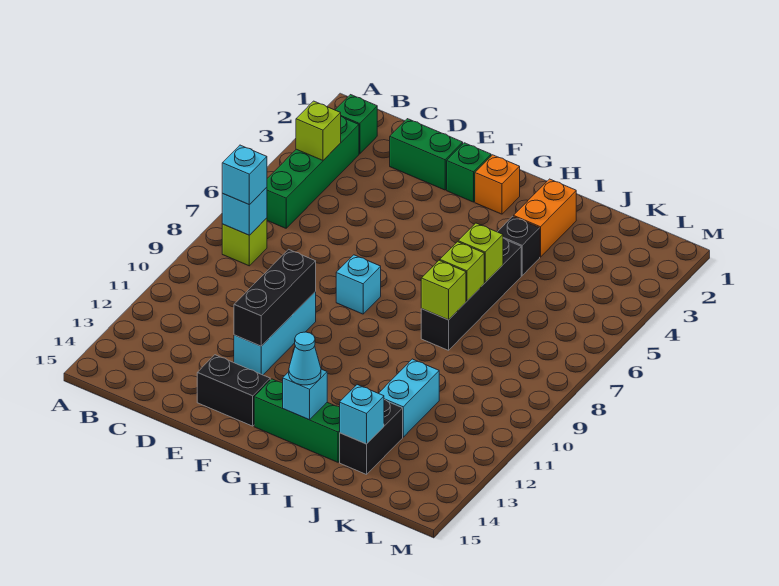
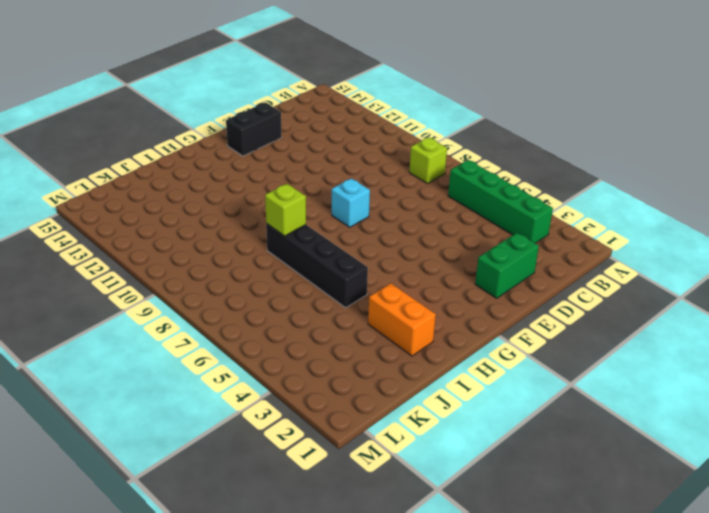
none -> green brick B2 level 1
none -> cyan brick E10:E12 level 1
none -> green brick F2 level 1

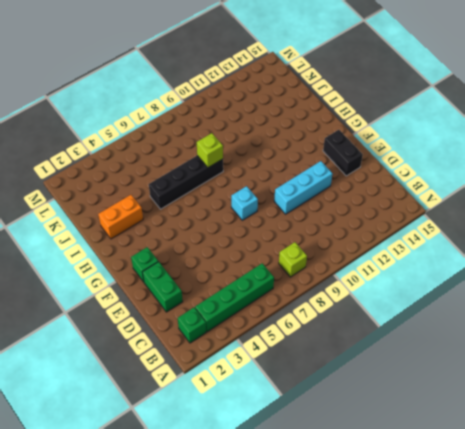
none -> orange brick G2 level 1
none -> green brick G14:I14 level 1
none -> black brick I4 level 1

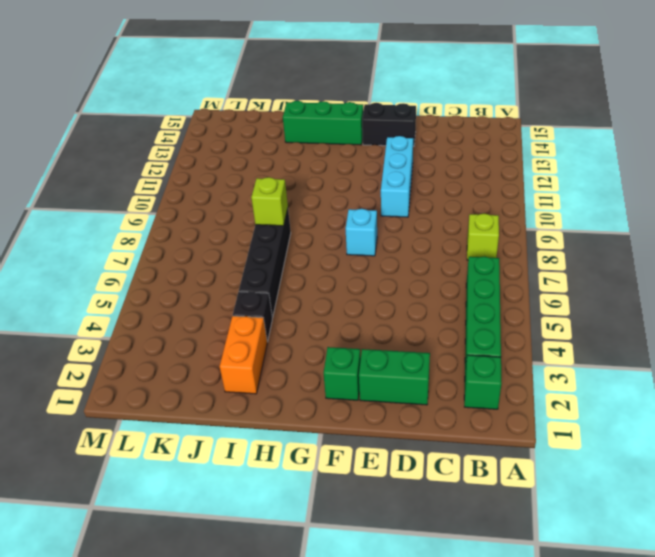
none -> orange brick G2 level 1
none -> cyan brick J11:J12 level 1
none -> black brick J13:J14 level 1

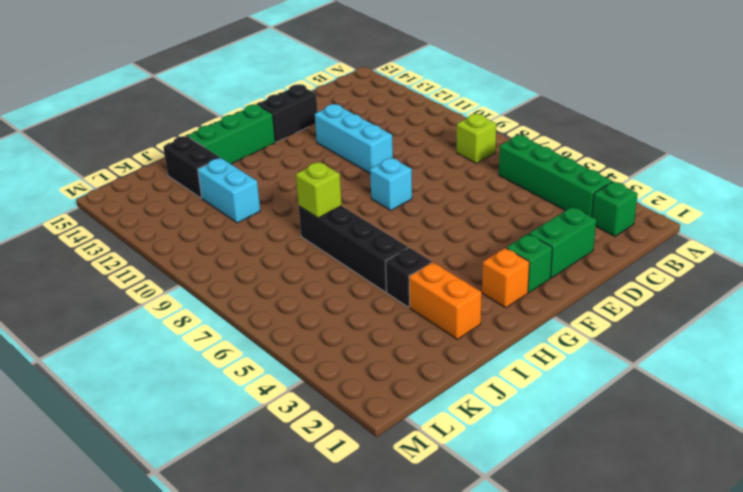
none -> lime brick B4 level 2
none -> cyan brick B8 level 2
none -> black brick E10:E12 level 2

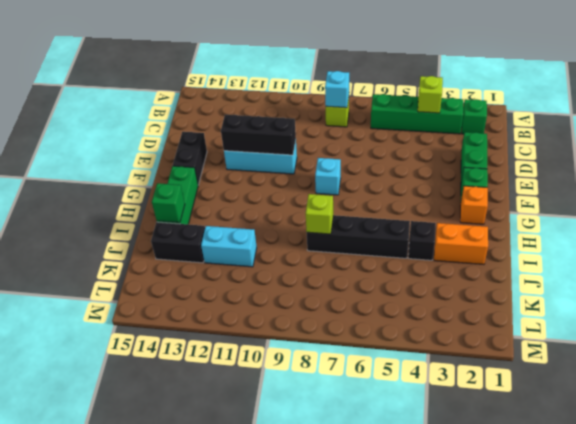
green brick I14 level 2 -> none
none -> cyan brick H14 level 2
none -> lime brick I6 level 2
none -> lime brick I7 level 2

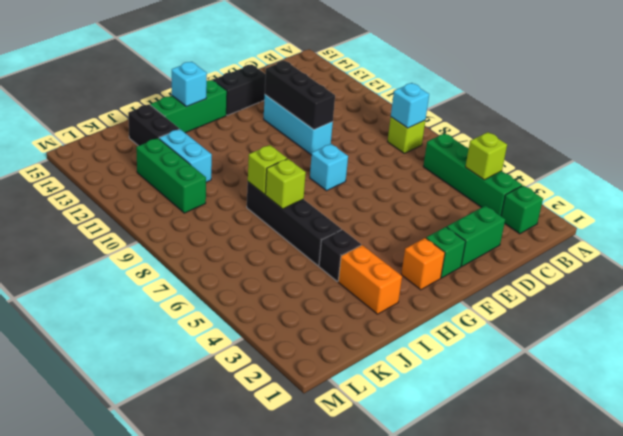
green brick K10:K12 level 1 -> none
none -> lime brick I6 level 2
none -> cyan brick J14 level 2
none -> cyan brick B8 level 3

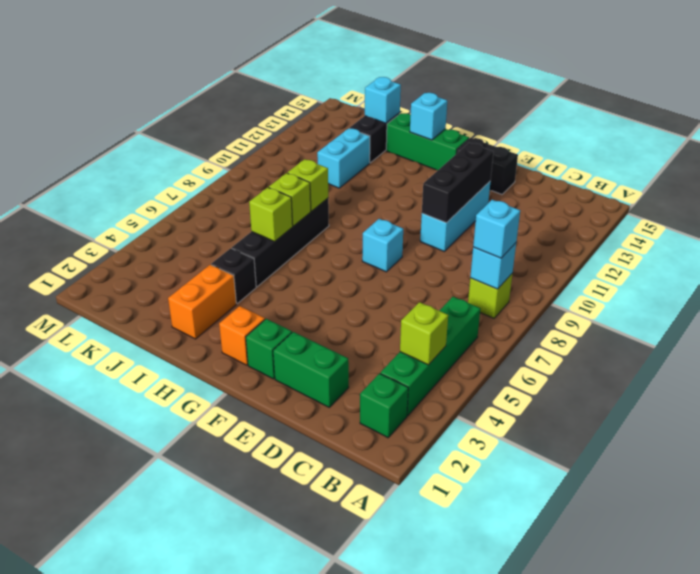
none -> cyan cone H14 level 3

